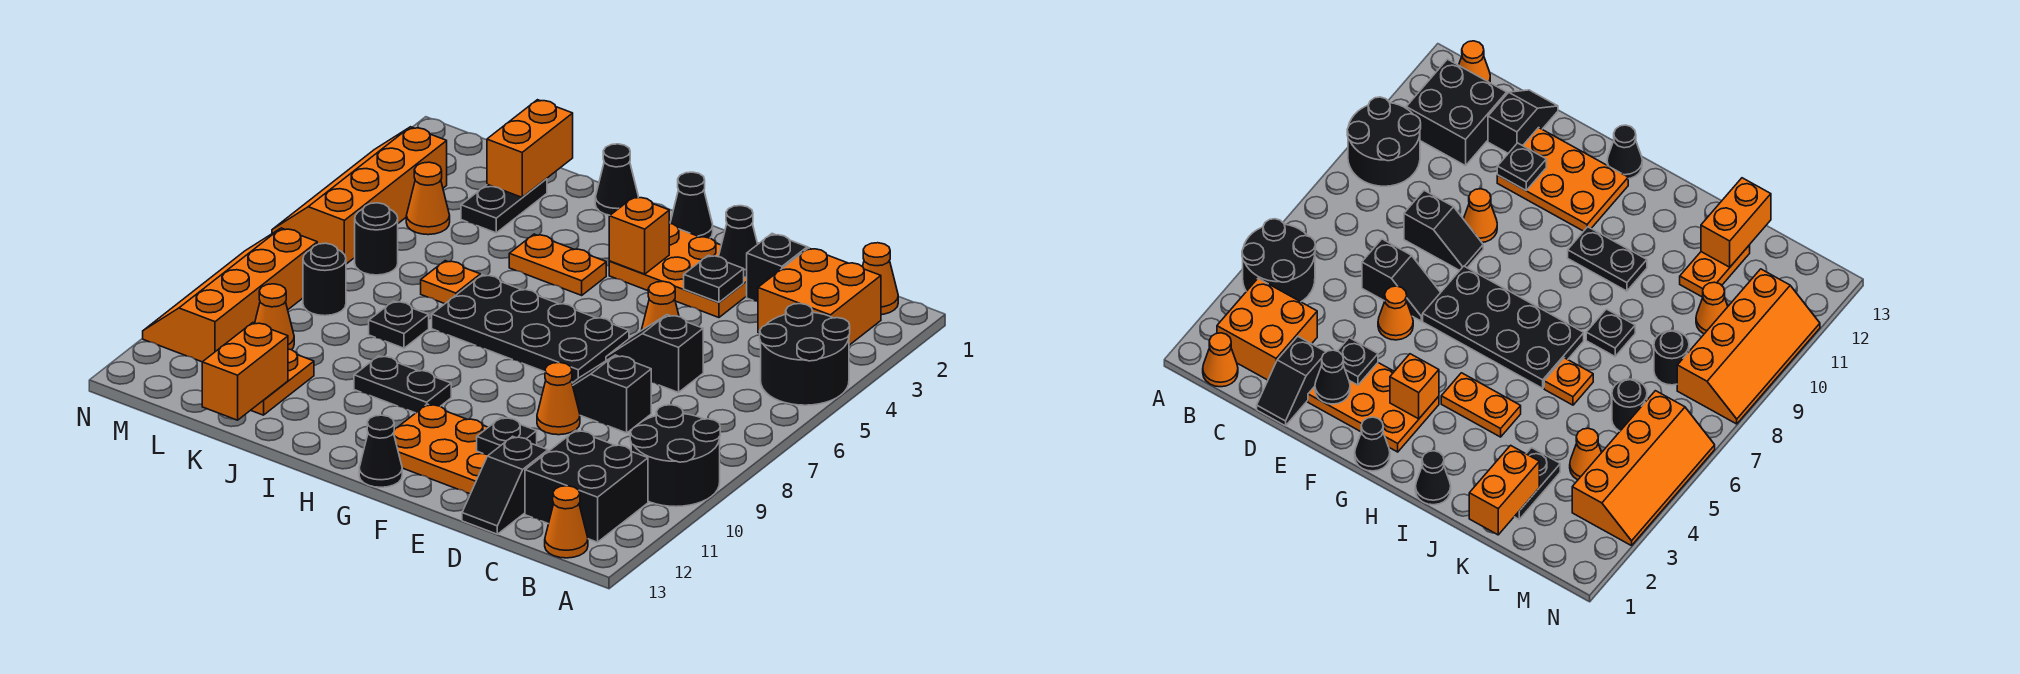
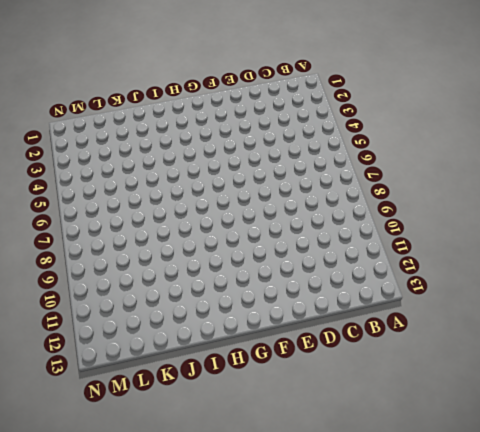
none -> black round brick A4:B5 level 1
none -> black round brick A9:B10 level 1
none -> orange cone B1 level 1
none -> orange brick B2:C3 level 1

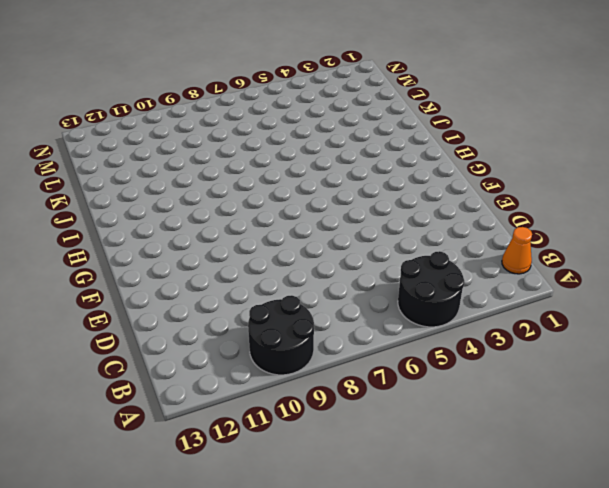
none -> orange brick B2:C3 level 1
none -> black brick B11:C12 level 1
none -> orange cone B13 level 1
none -> black slope D1:D2 level 1 top 2

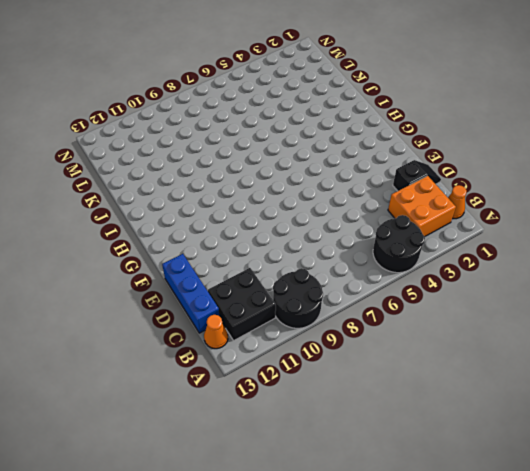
blue brick C13:E13 level 1 -> black slope D12:D13 level 1 top 12
none -> black slope D6:E6 level 1 top D
none -> black slope D8:E8 level 1 top D
none -> orange plate E2:G3 level 1
none -> orange cone E5 level 1

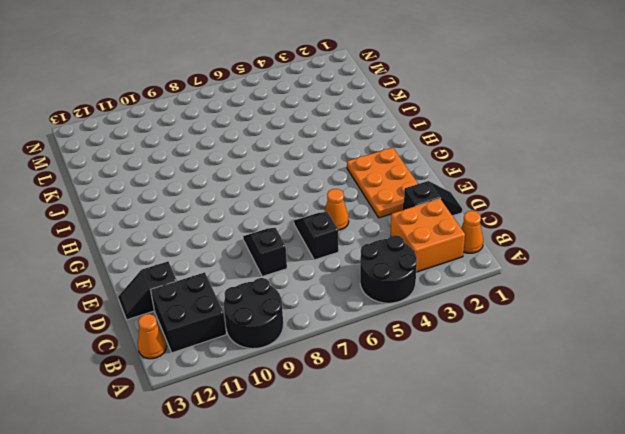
none -> orange cone E9 level 1
none -> orange plate E11:G12 level 1
none -> black plate F6:I7 level 1
none -> black cone G1 level 1

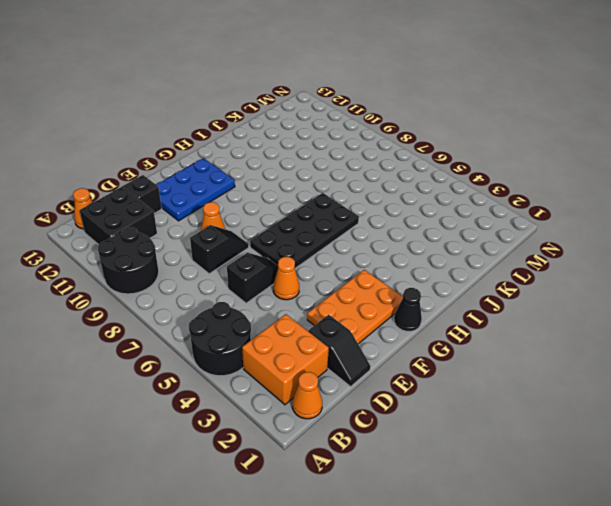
blue plate E11:G12 level 1 -> orange plate E11:G12 level 1
none -> black cone G13 level 1
none -> orange plate H4:I4 level 1
none -> black plate H10:I10 level 1
none -> black cone I1 level 1

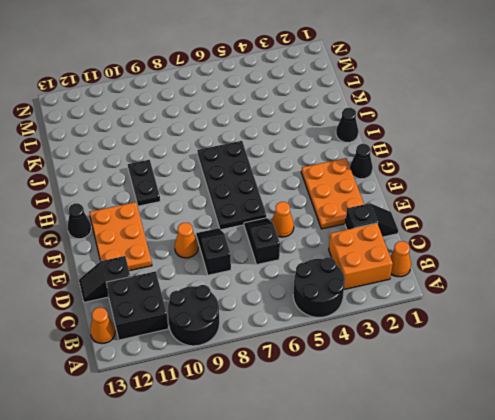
none -> orange plate H4:I4 level 1
none -> orange plate J6 level 1
none -> black plate J8 level 1
none -> black plate K2:K3 level 1

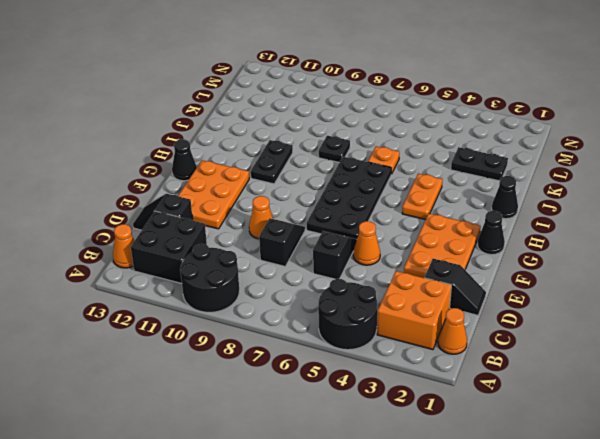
none -> orange plate K11:K12 level 1
none -> orange cone L4 level 1
none -> black round brick L6 level 1
none -> black round brick L8 level 1

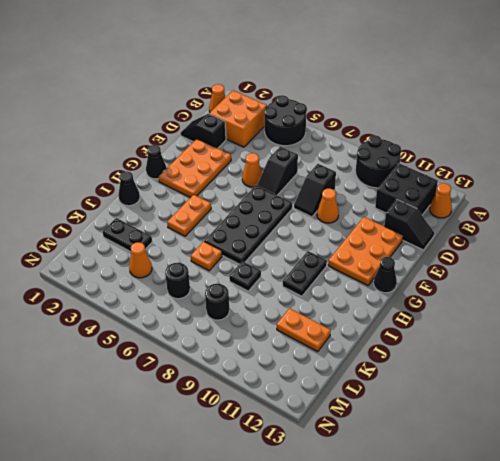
none -> orange cone L10 level 1
none -> orange slope M3:N6 level 1 top M
none -> orange slope M8:N11 level 1 top M
none -> black cone E2 level 2

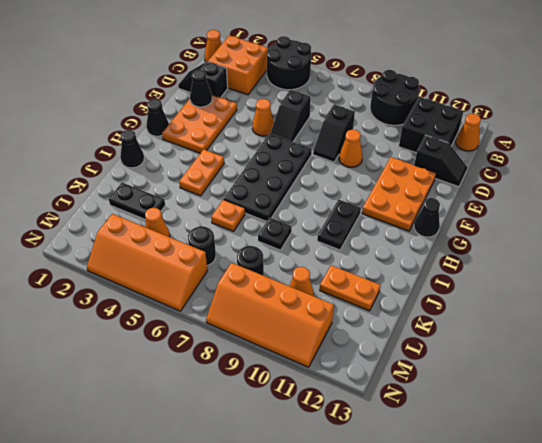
none -> black plate E3 level 2
none -> black plate E11 level 2
none -> orange brick G3 level 2
none -> orange brick K1:K2 level 2

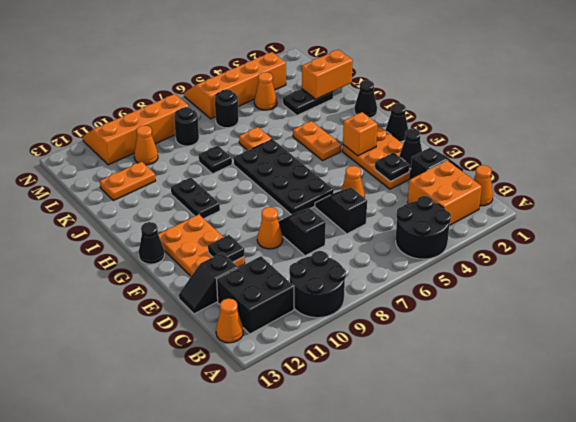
none -> orange brick K12:K13 level 2

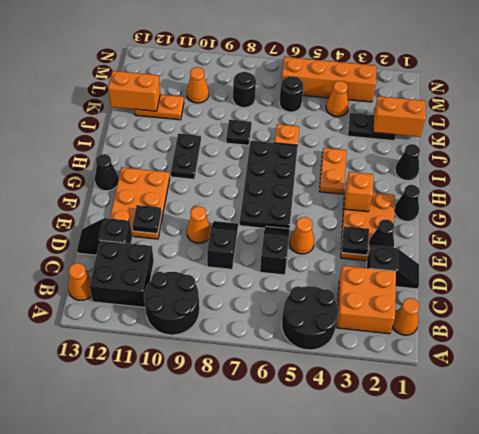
none -> orange slope M8:N11 level 1 top M

